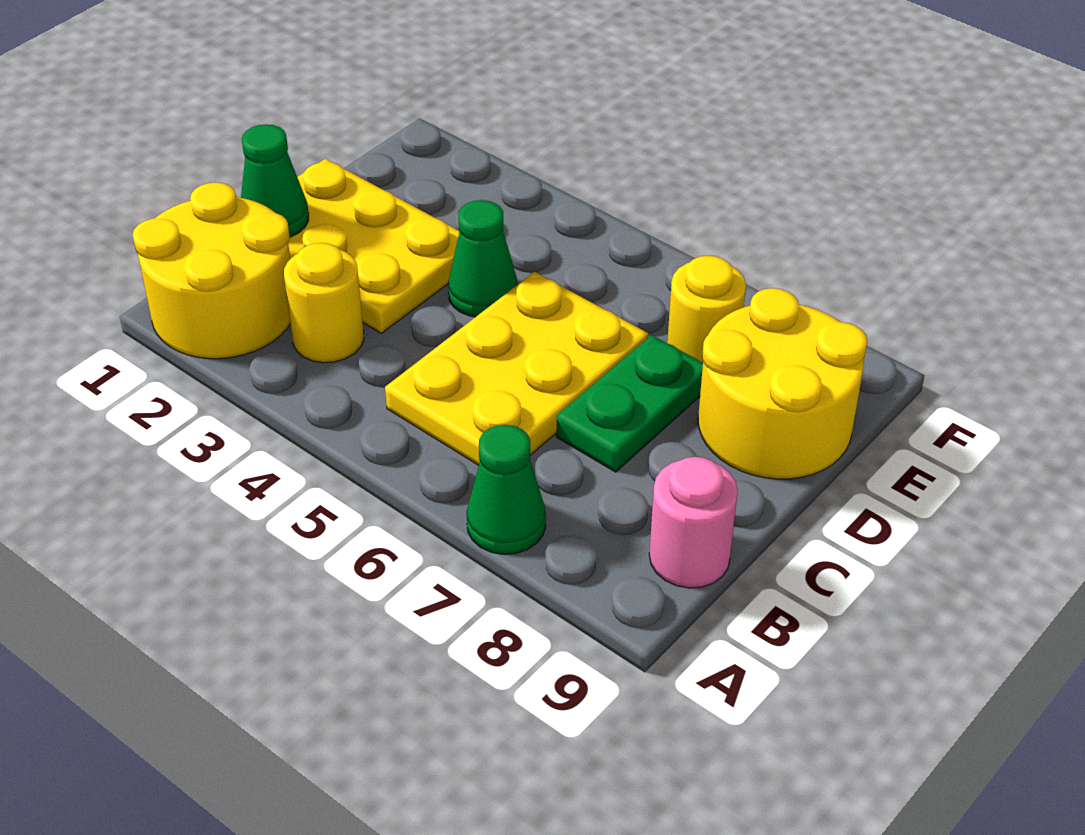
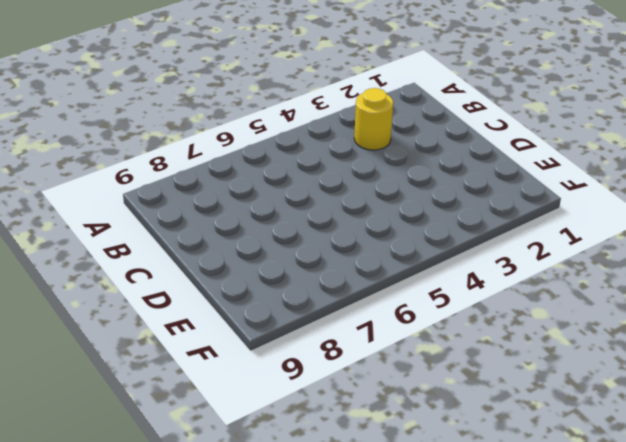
none -> yellow round brick A1:B2 level 1
none -> green cone A7 level 1

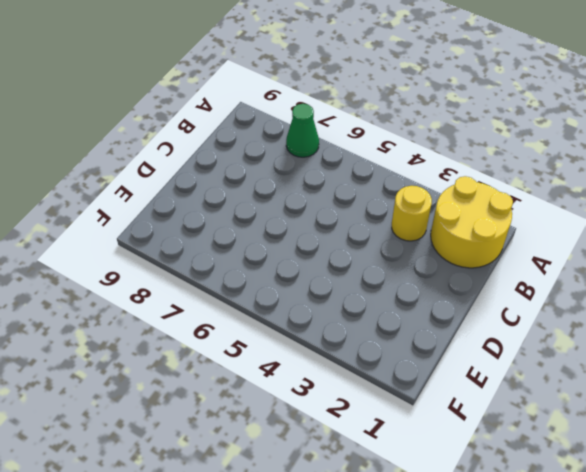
none -> yellow plate B5:D6 level 1
none -> pink round brick B9 level 1

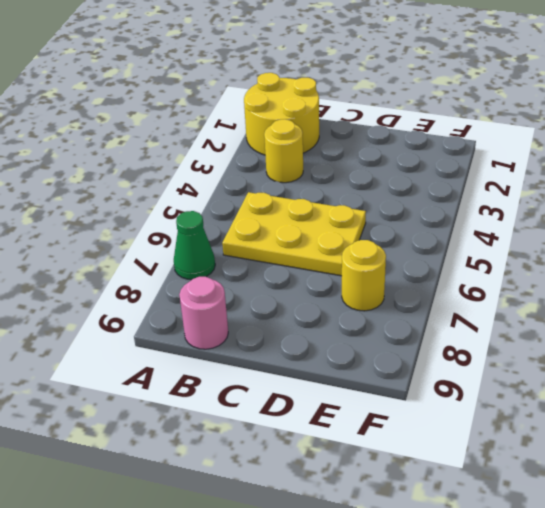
none -> yellow plate C1:D3 level 1
none -> green plate C7:D7 level 1

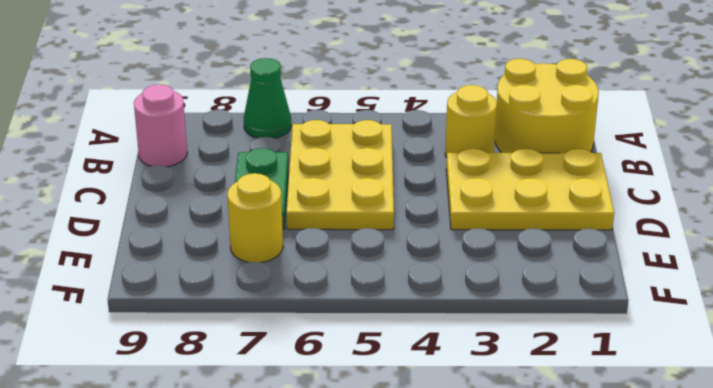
none -> green cone D4 level 1
none -> yellow round brick D8:E9 level 1

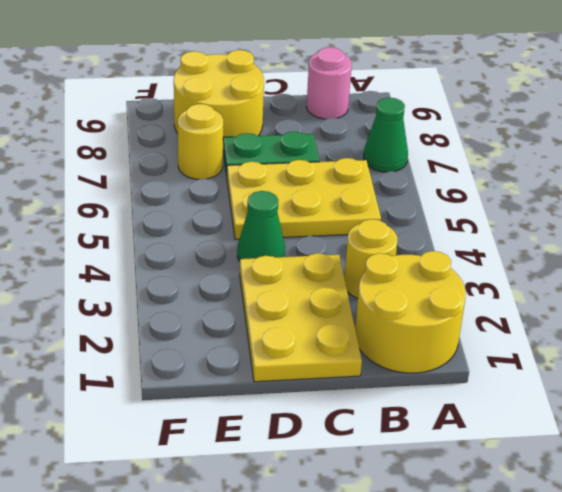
none -> green cone C1 level 2

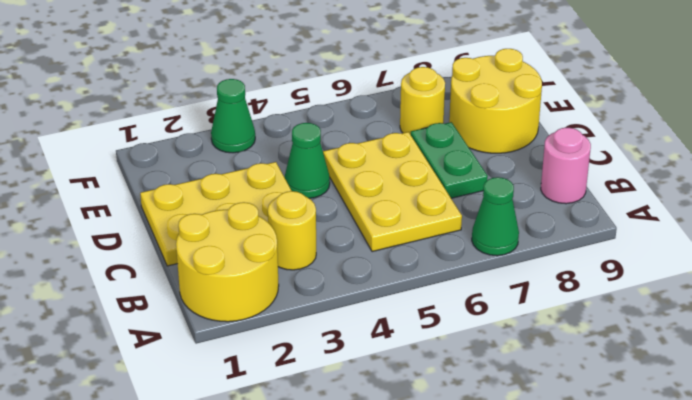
green cone F3 level 1 -> green cone C1 level 2

